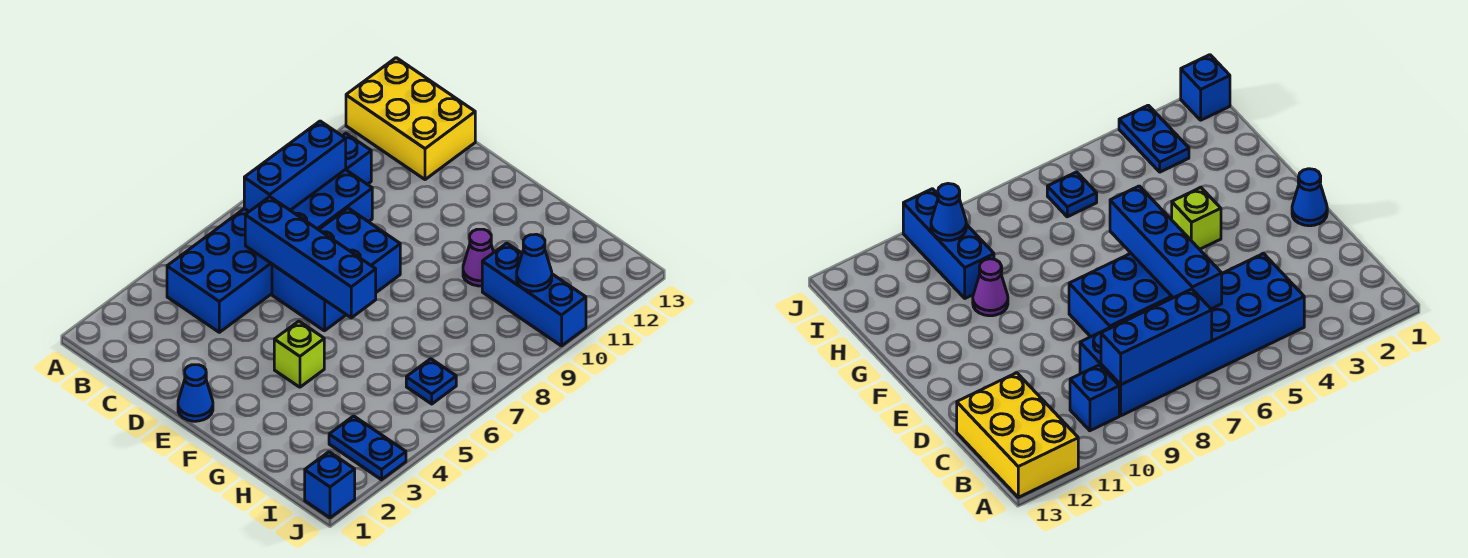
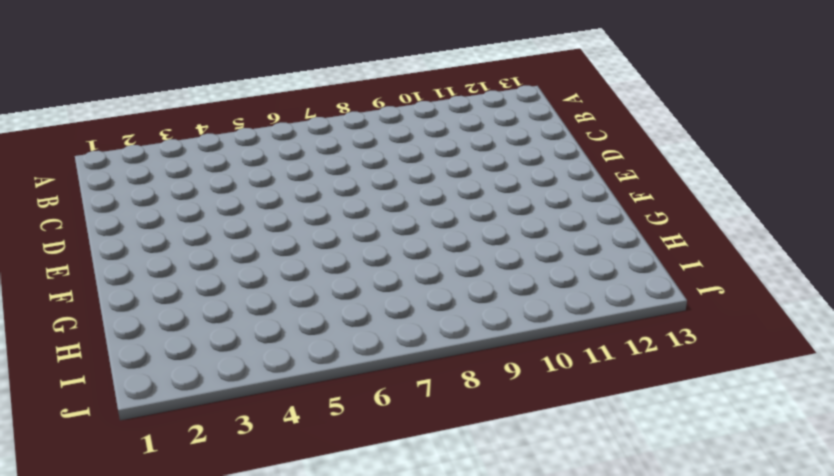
none -> yellow brick A12:C13 level 1
none -> blue brick B4:C9 level 1
none -> blue brick B10 level 1

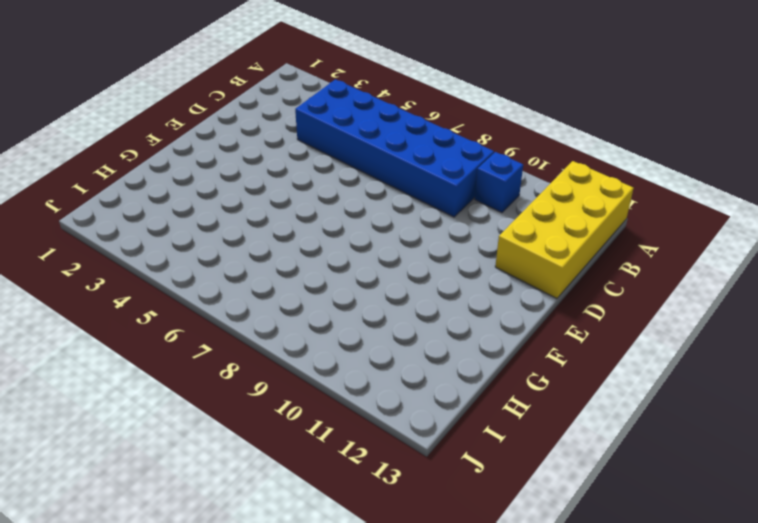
yellow brick A12:D13 level 1 -> yellow brick A12:C13 level 1
none -> blue brick D6:E8 level 1
none -> blue cone E1 level 1
none -> lime brick F4 level 1

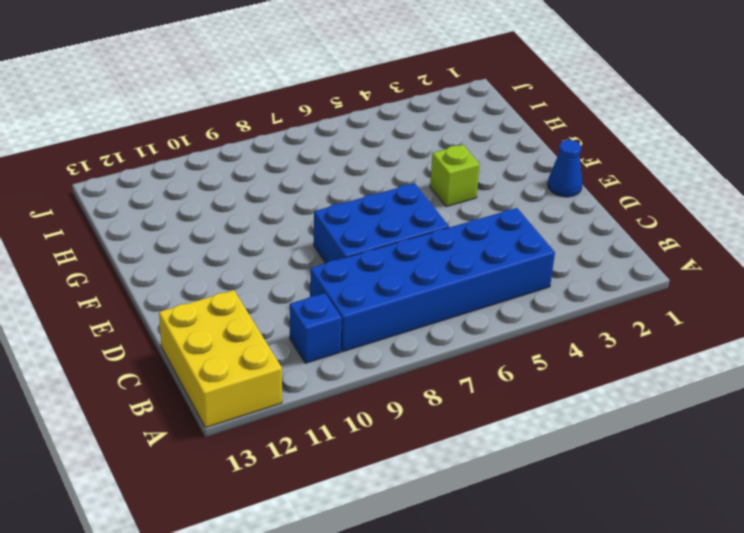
none -> purple cone G10 level 1
none -> blue brick H10:J10 level 1
none -> blue plate I3:J3 level 1

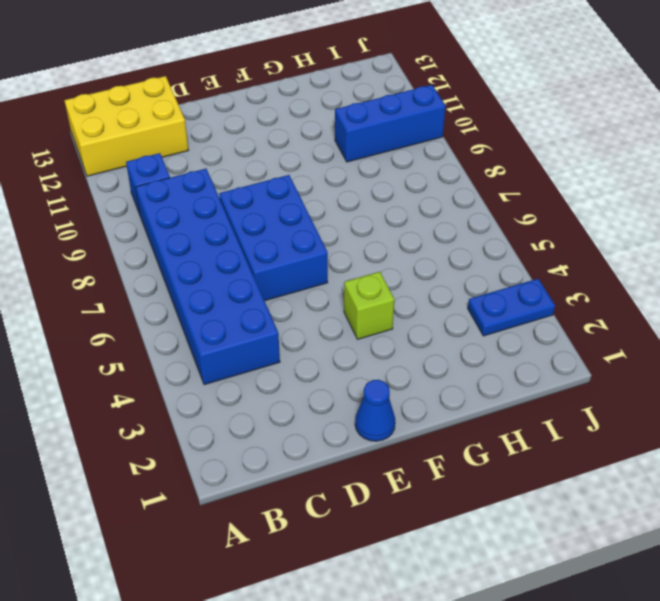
none -> purple cone G10 level 1
none -> blue plate I6 level 1
none -> blue brick J1 level 1

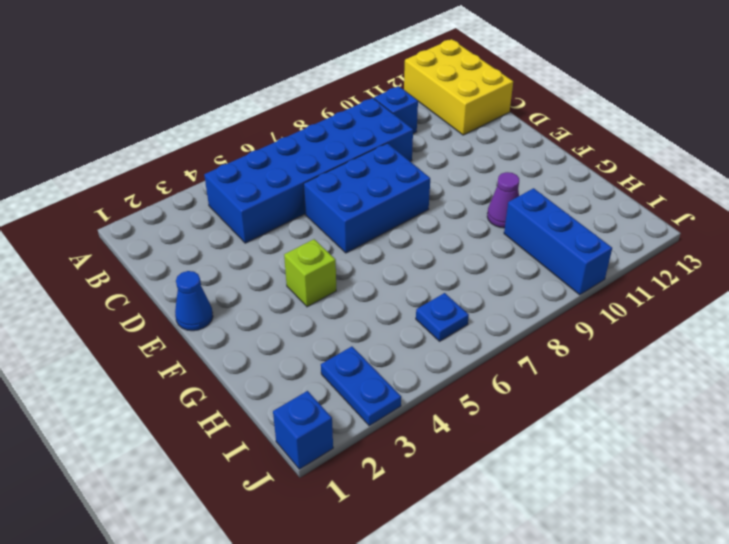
none -> blue brick B7:B9 level 2
none -> blue brick C6:F6 level 2
none -> blue cone I10 level 2

